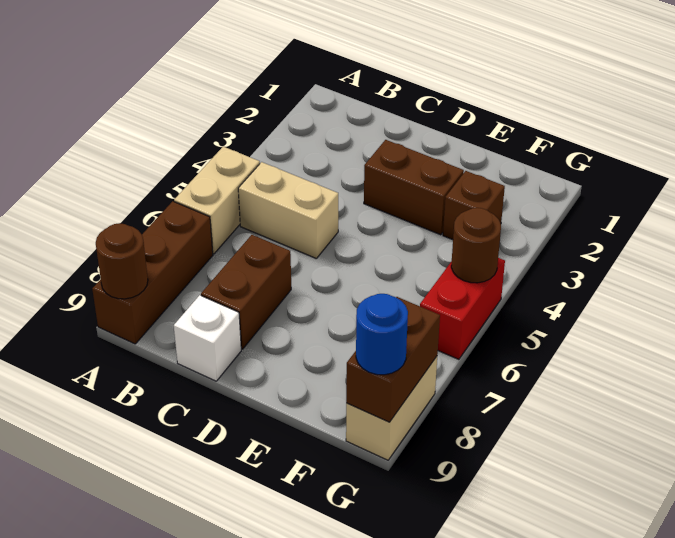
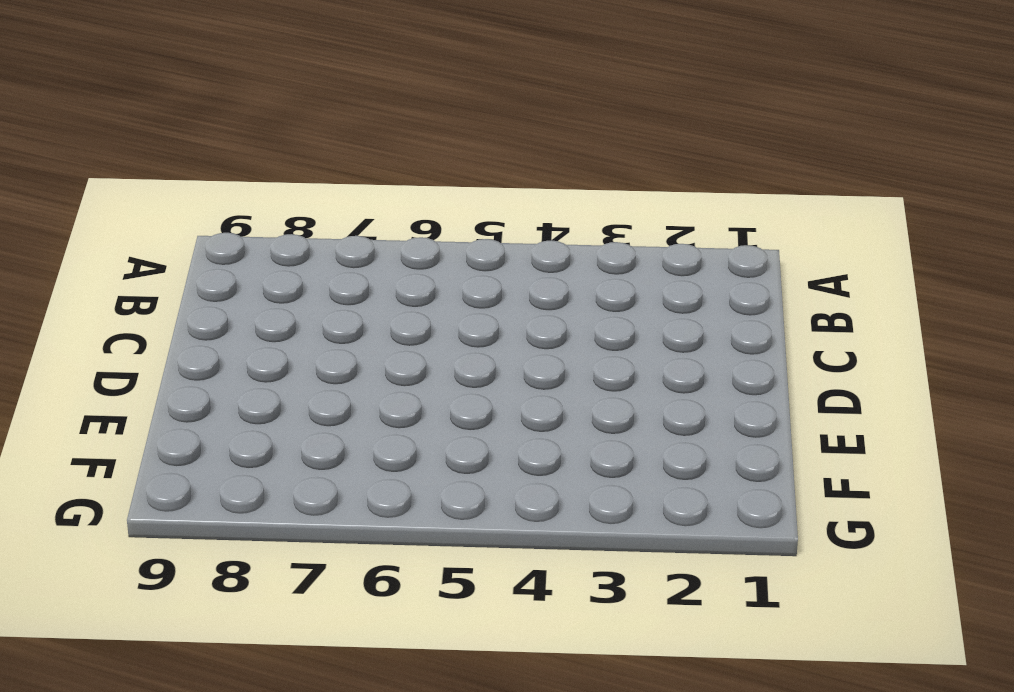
none -> tan brick A5:A6 level 1
none -> brown brick A7:A9 level 1
none -> tan brick B5:C5 level 1

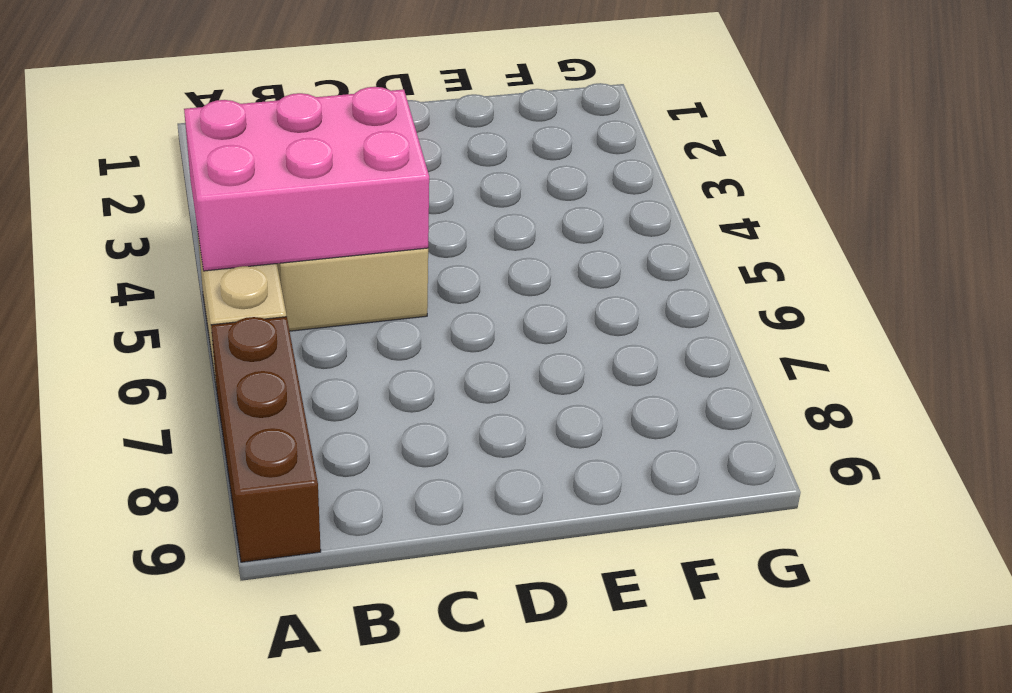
pink brick A4:C5 level 2 -> none
none -> brown brick C7:C8 level 1
none -> white brick C9 level 1
none -> brown brick D3:E3 level 1

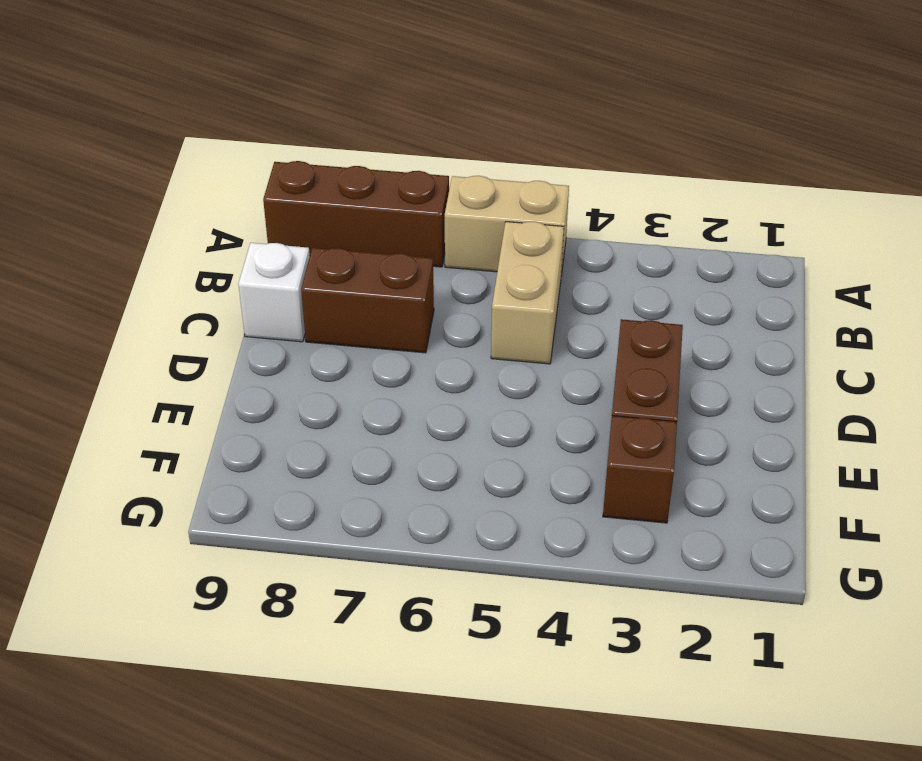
none -> red brick G5:G6 level 1
none -> tan brick G8:G9 level 1
none -> brown round brick A9 level 2

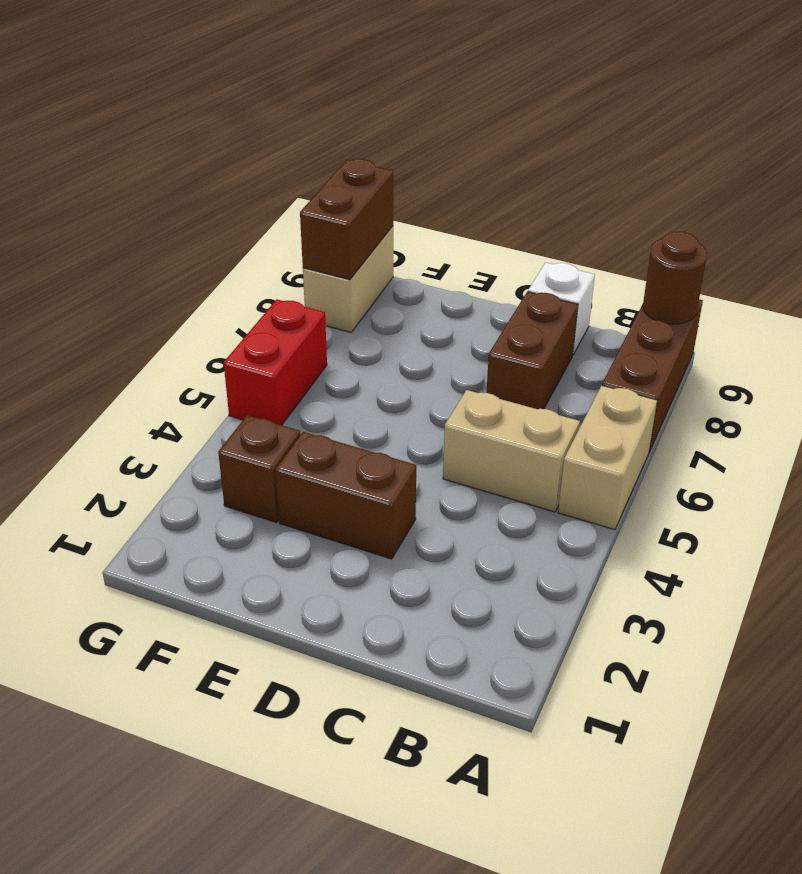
none -> brown round brick G5 level 2
none -> blue round brick G9 level 3

